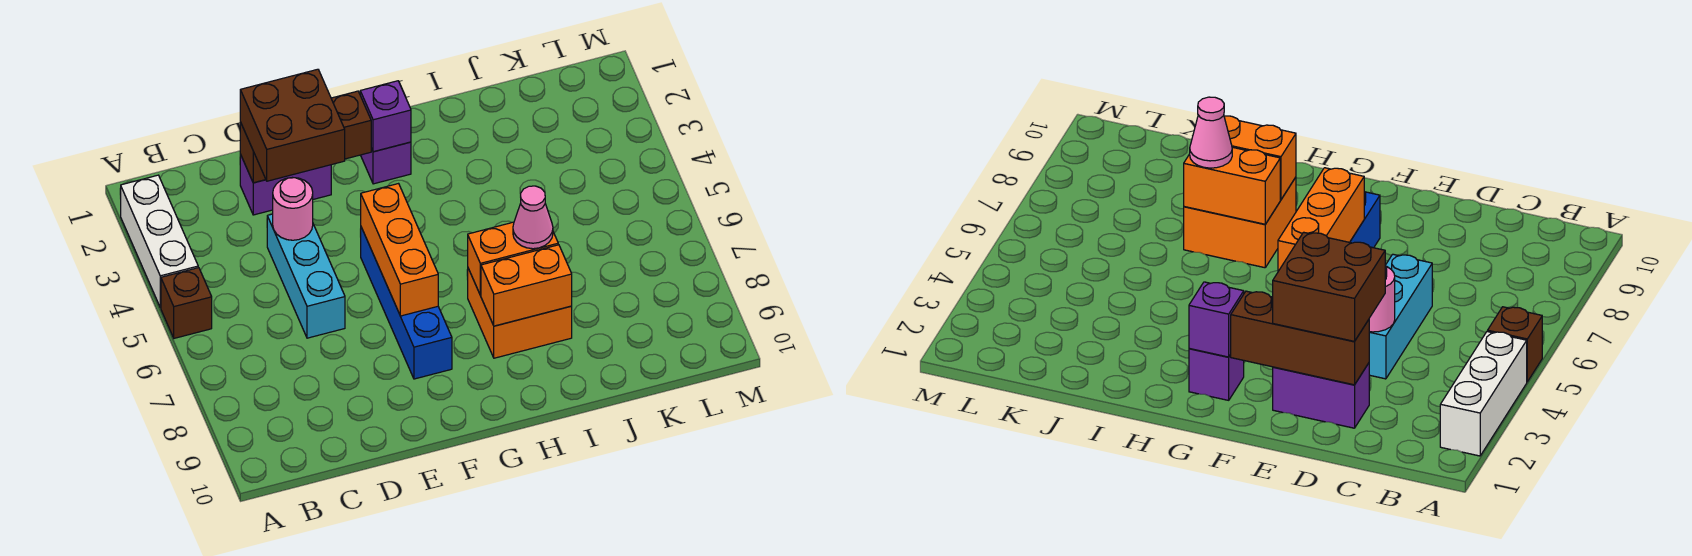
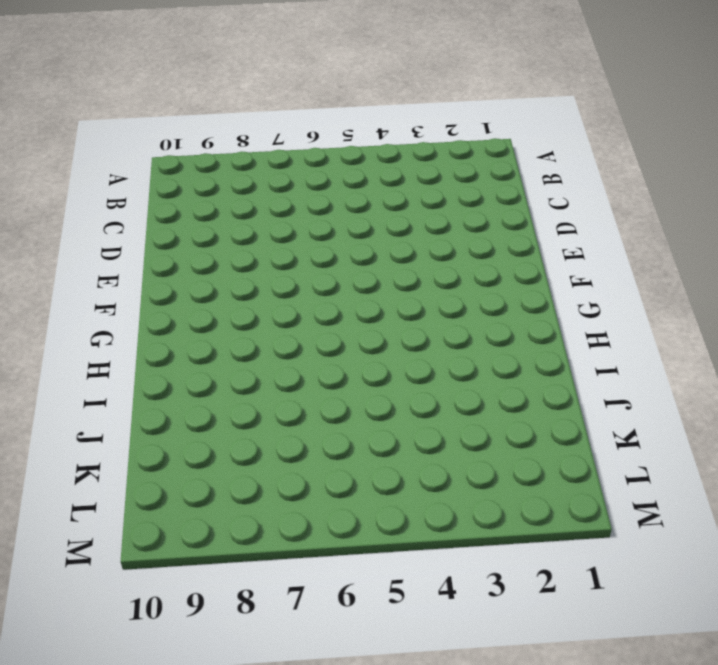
none -> white brick A2:A4 level 1
none -> brown brick A5 level 1
none -> purple brick D2:E2 level 1

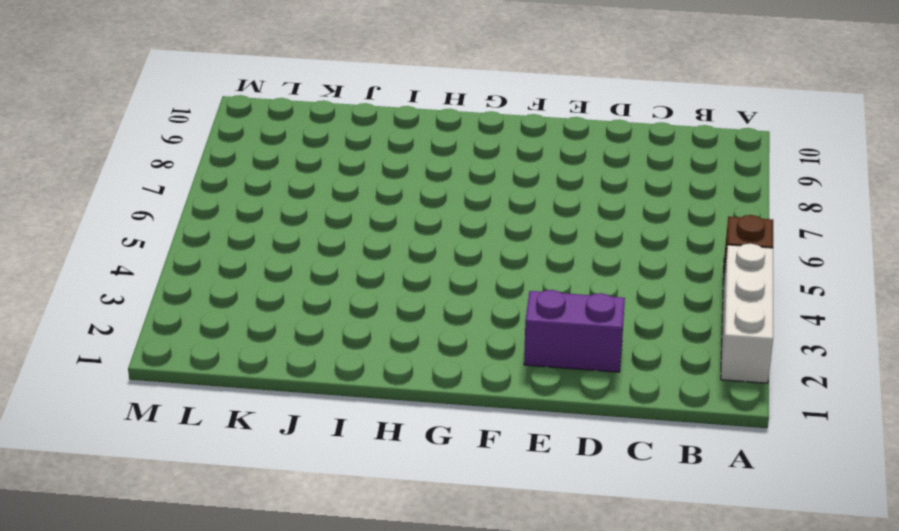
none -> cyan brick D4:D6 level 1
none -> blue brick F5:F8 level 1
none -> purple brick G2 level 1

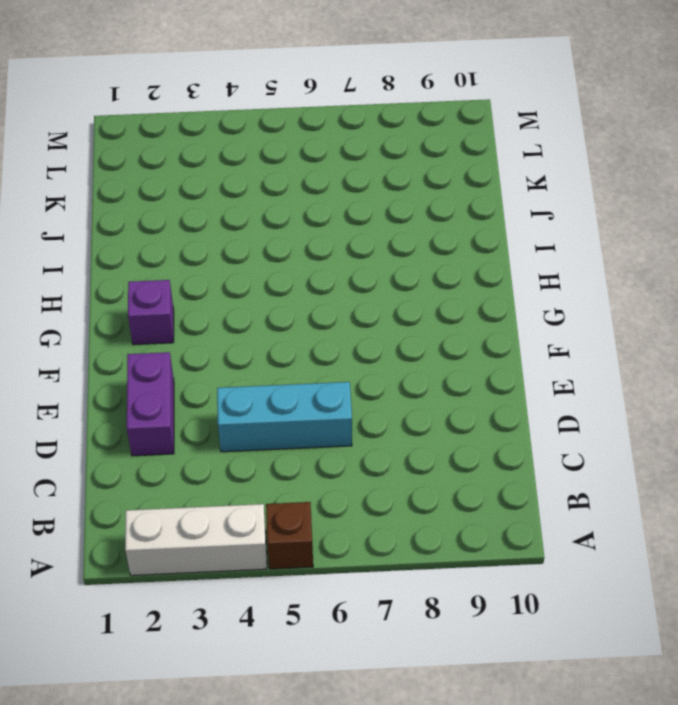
none -> blue brick F5:F8 level 1
none -> orange brick H7:I8 level 1
none -> brown brick D2:F2 level 2

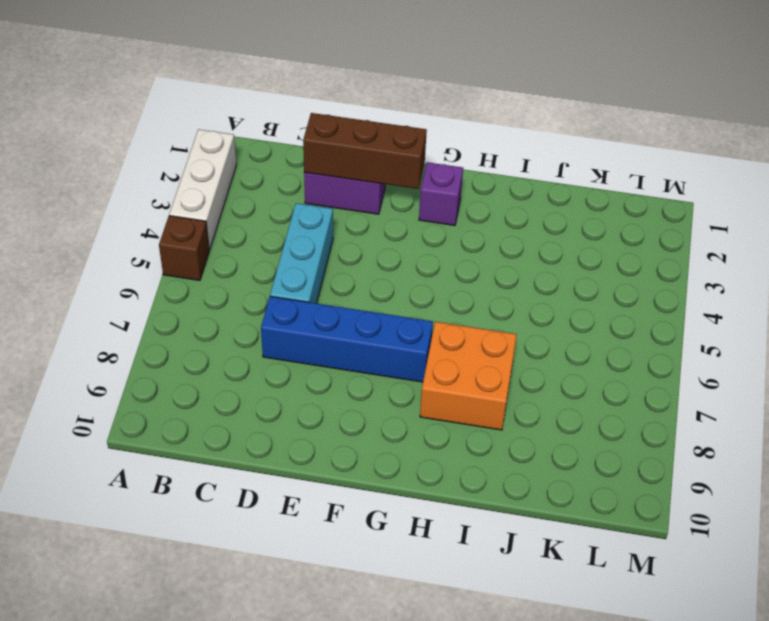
blue brick D7:G7 level 1 -> blue brick F5:F8 level 1
none -> pink round brick D4 level 2
none -> orange brick F5:F7 level 2
none -> purple brick G2 level 2

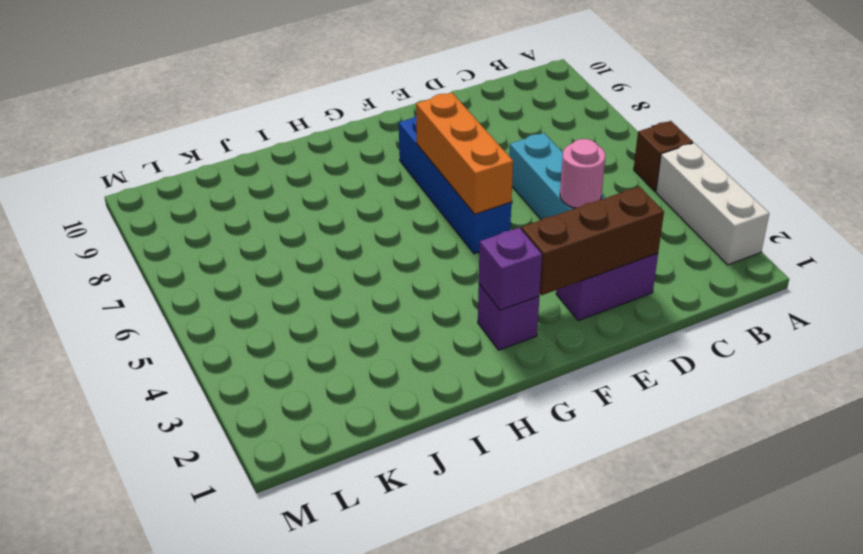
none -> orange brick H7:I8 level 1
none -> orange brick H7:I7 level 2
none -> orange brick H8:I8 level 2

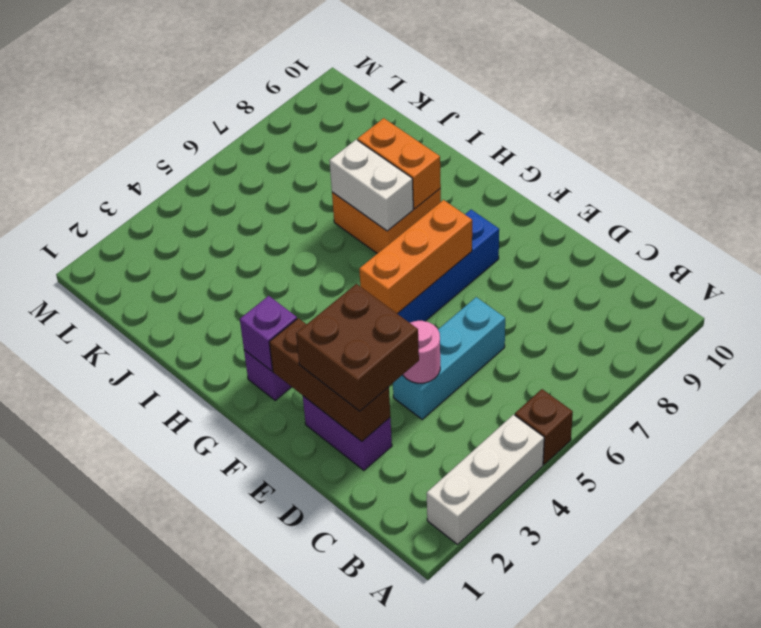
white brick H7:I7 level 2 -> orange brick H7:I7 level 2
none -> pink cone I7 level 3

